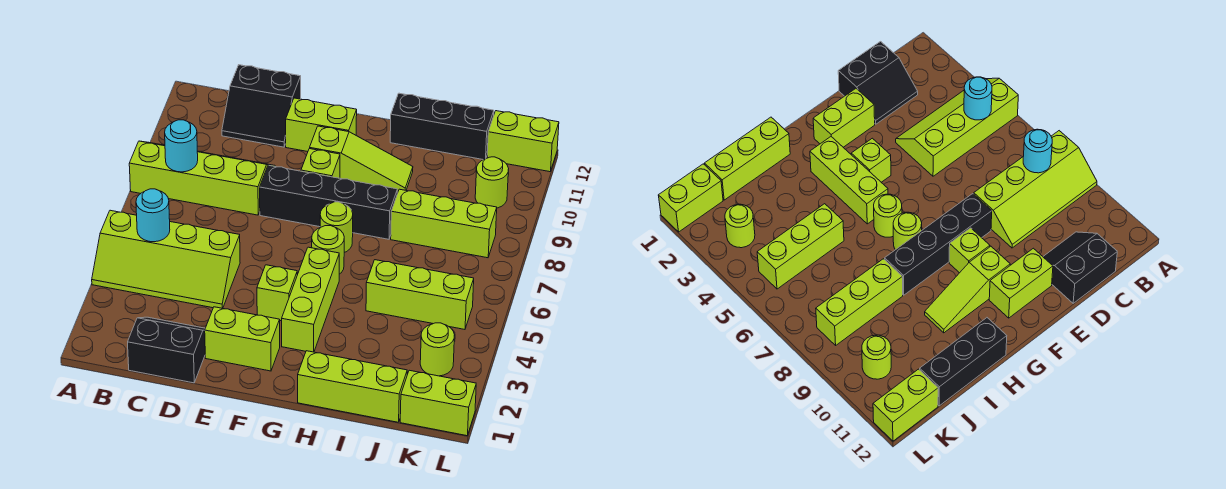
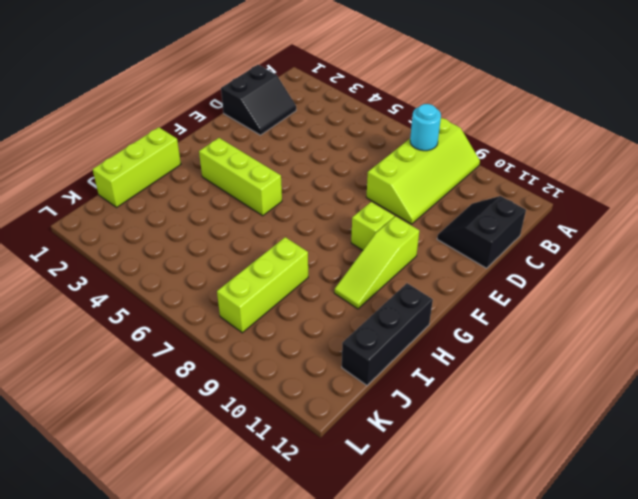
none -> lime slope A4:D5 level 1 top 5
none -> lime brick E2:F2 level 1
none -> black brick E8:H8 level 1

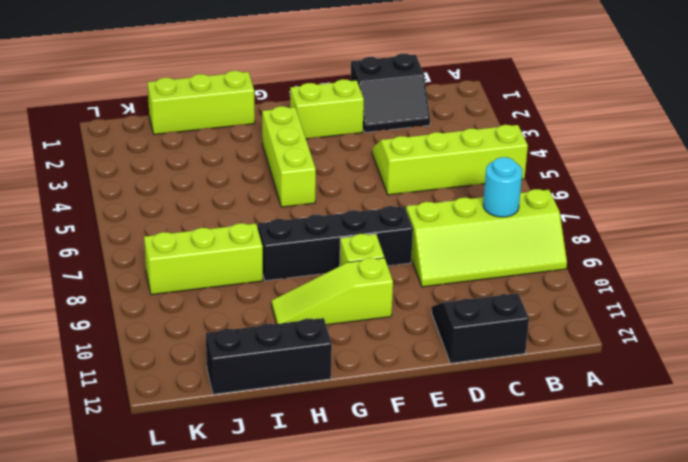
none -> lime brick E11:F11 level 1
none -> lime brick F4 level 1
none -> lime round brick G6 level 1

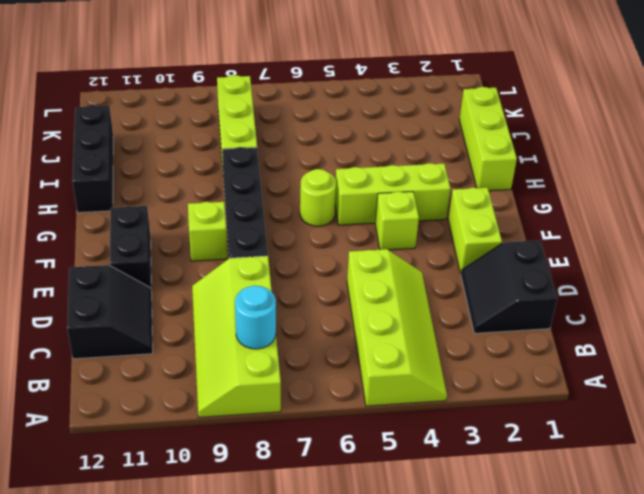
black brick E11:F11 level 1 -> lime brick E11:F11 level 1
none -> lime slope F10:H10 level 1 top F
none -> lime round brick G7 level 1
none -> lime brick I5:K5 level 1

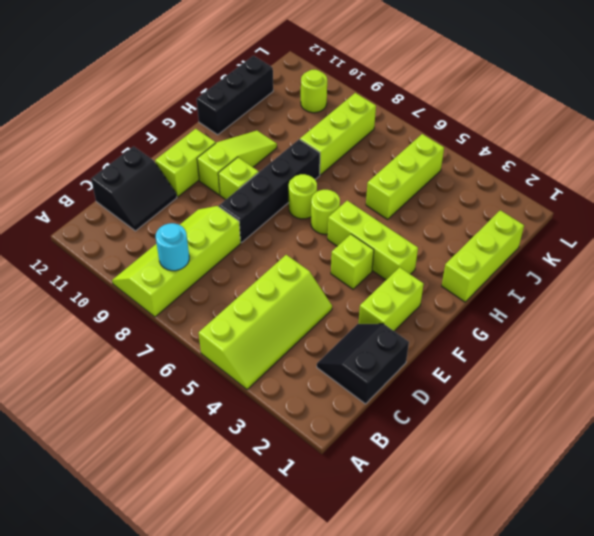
none -> lime brick K1:L1 level 1
none -> lime round brick K3 level 1
none -> lime brick K12:L12 level 1

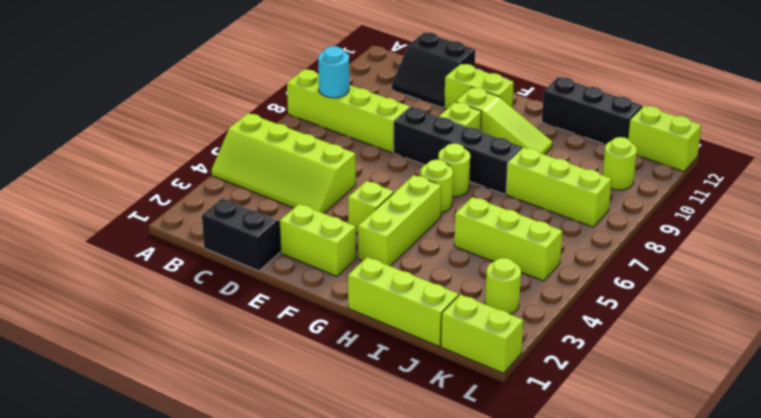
none -> cyan round brick B5 level 2

